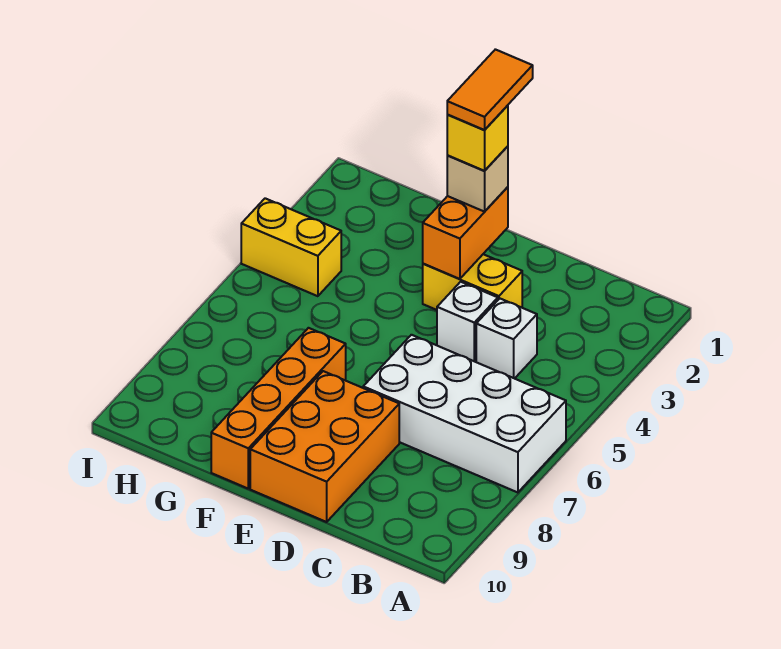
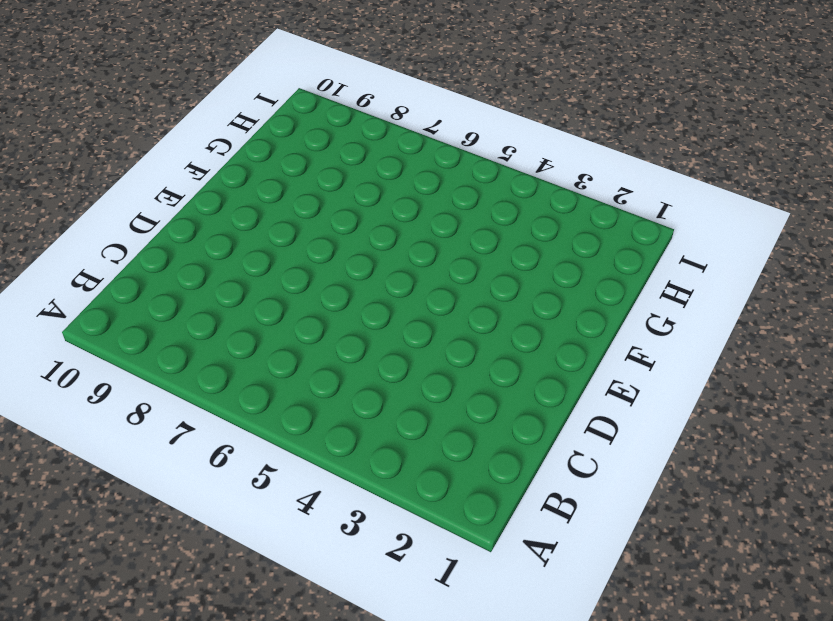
none -> white brick A6:D7 level 1
none -> white brick C4 level 1

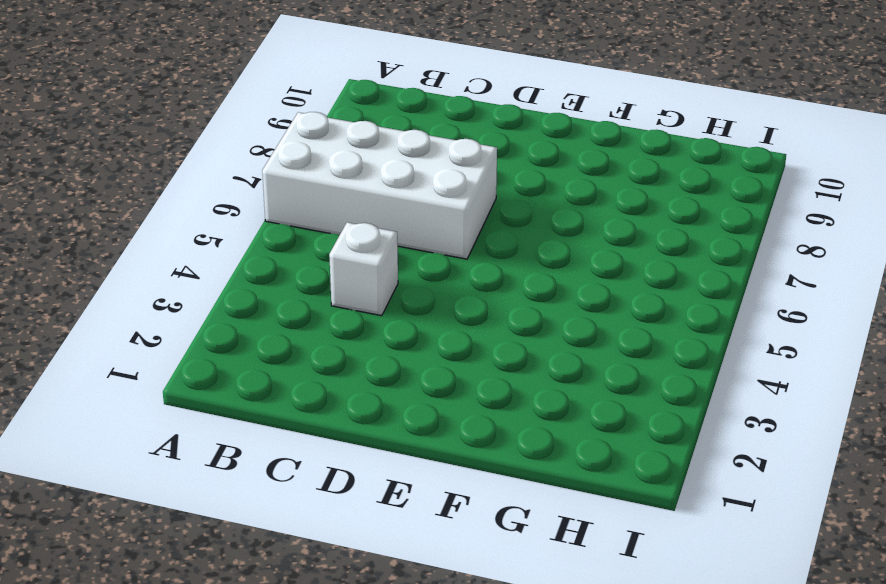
none -> yellow brick D3:E3 level 1
none -> white brick D4 level 1

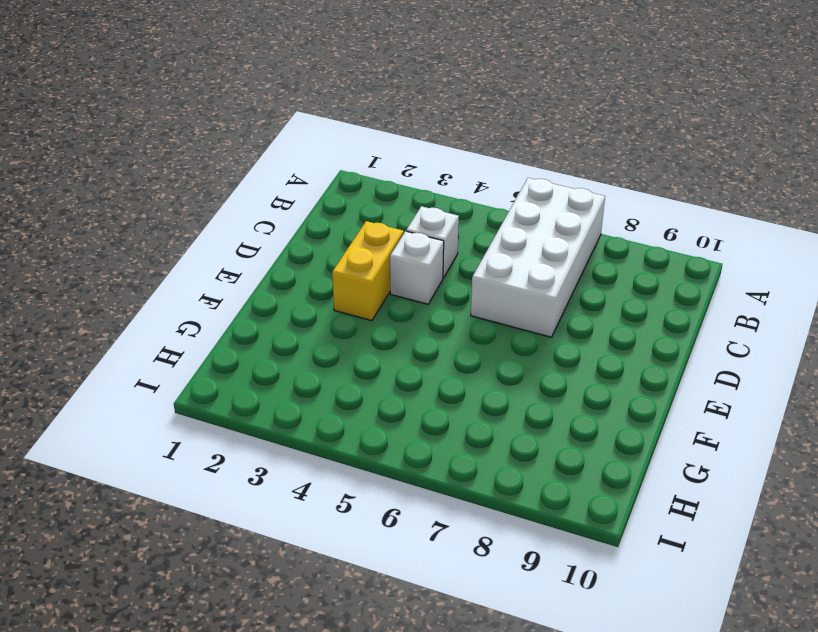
none -> orange brick D8:E10 level 1
none -> orange brick F7:F10 level 1

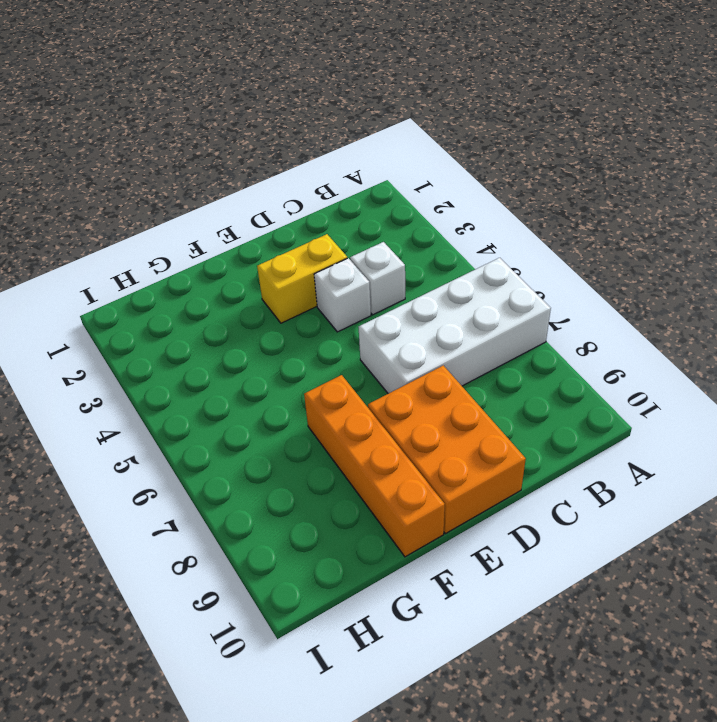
none -> yellow brick H4:I4 level 1
none -> orange brick E2:E3 level 2

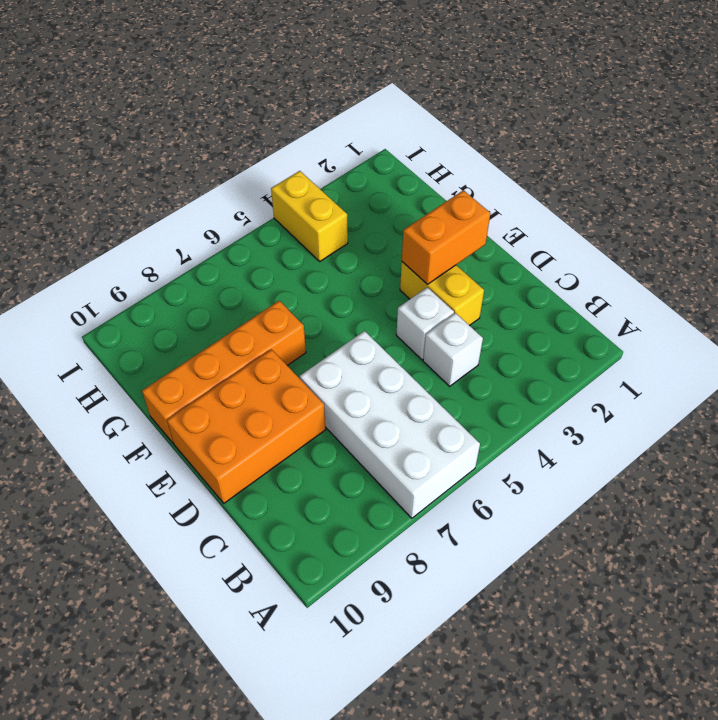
none -> tan brick E2 level 3
none -> yellow brick E2 level 4

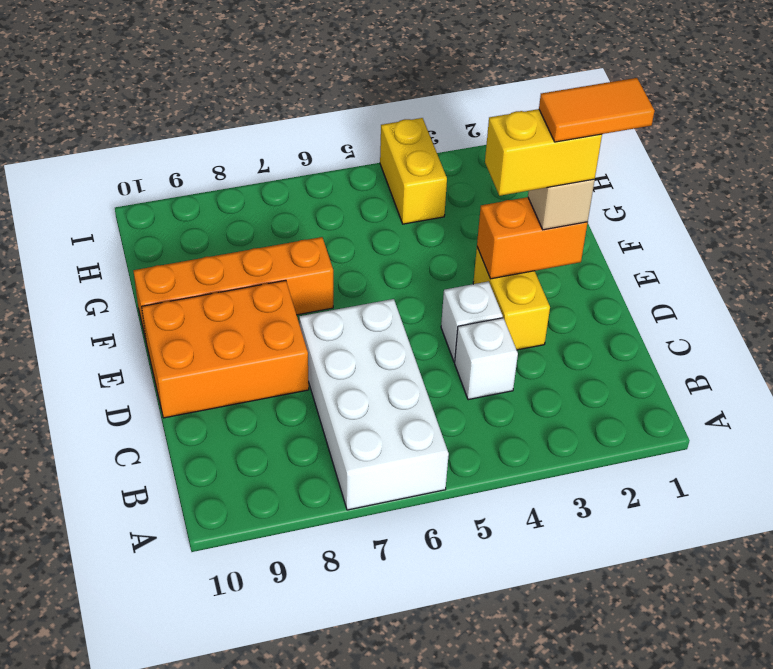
yellow brick E2:E3 level 4 -> yellow brick E2 level 4

